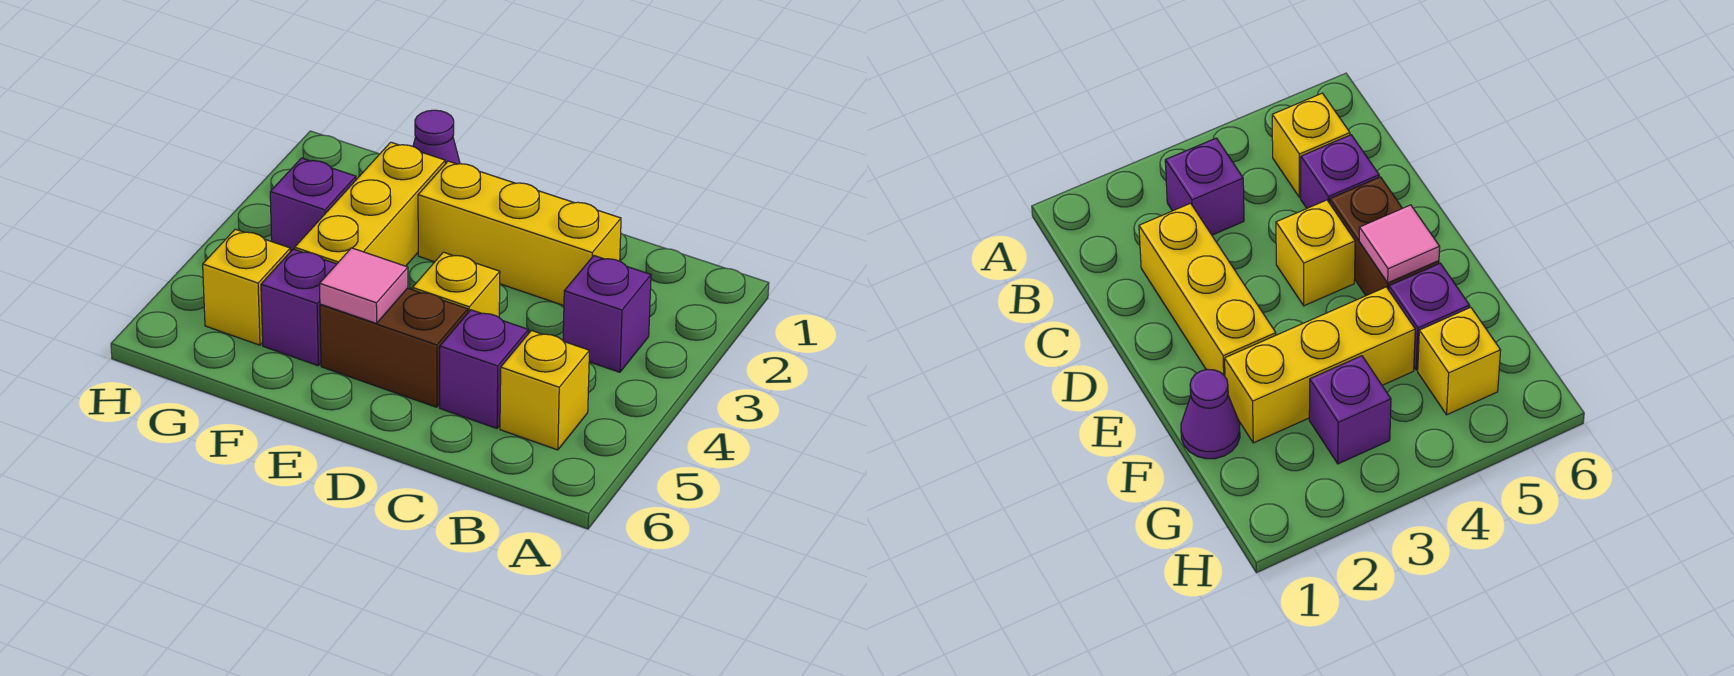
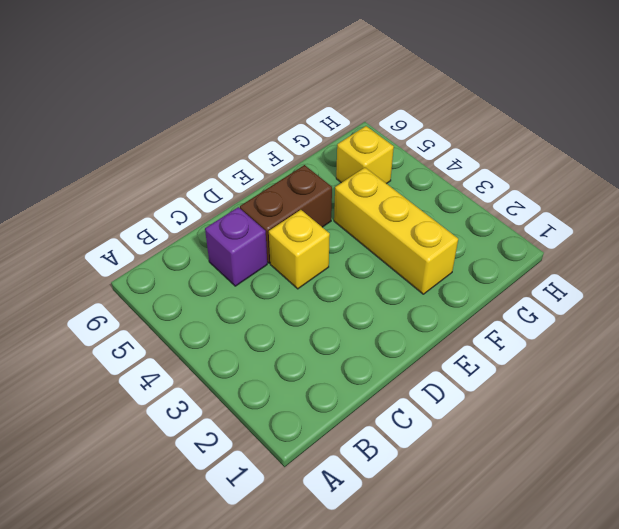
none -> purple brick B3 level 1
none -> yellow brick B5 level 1
none -> yellow brick C2:E2 level 1

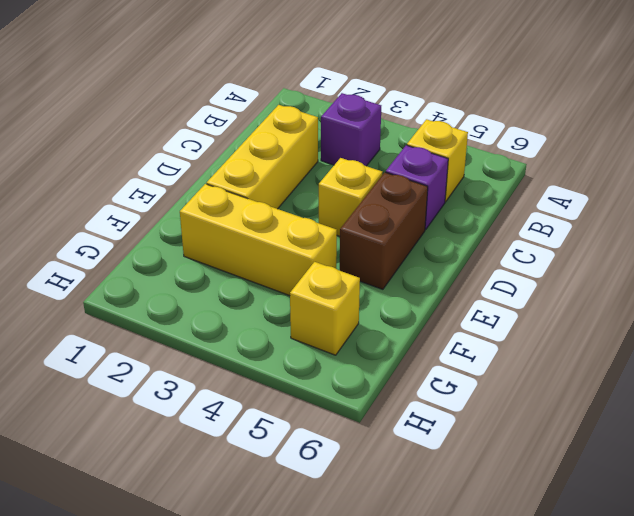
none -> purple cone F1 level 1
none -> purple brick F5 level 1
none -> purple brick G3 level 1

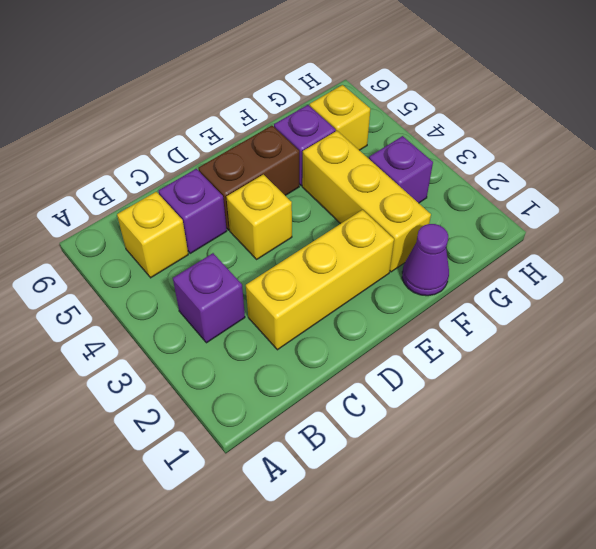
none -> pink tile E5 level 2

